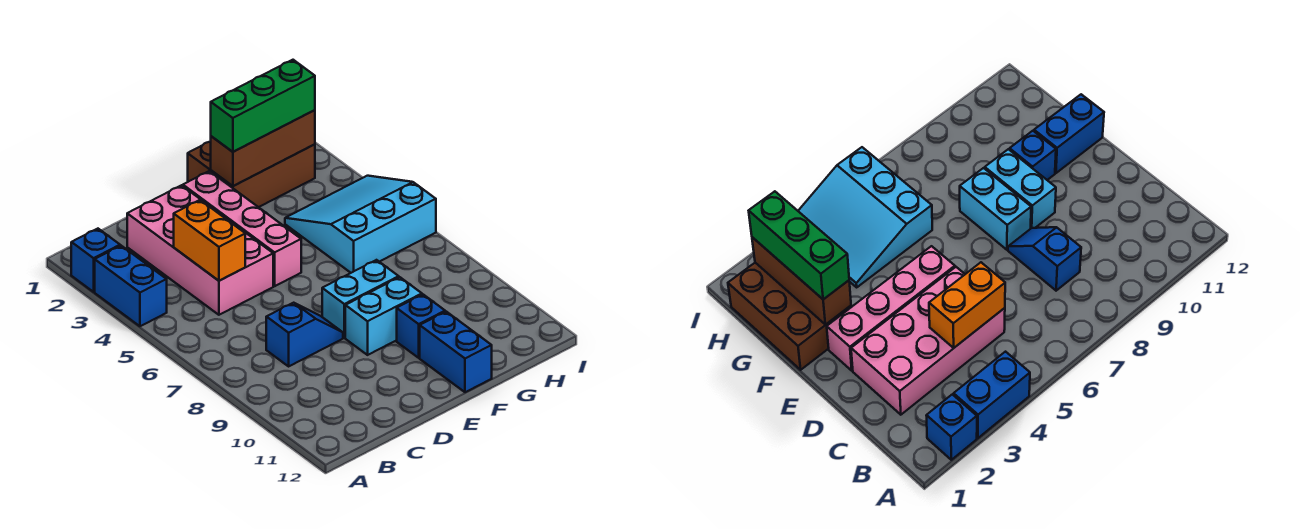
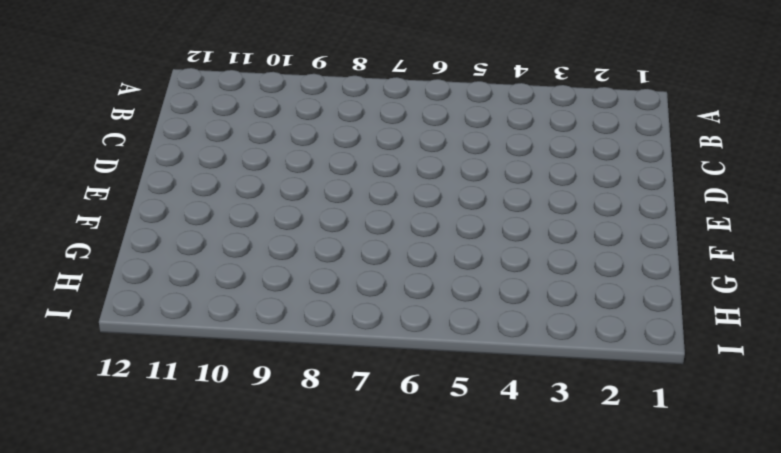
none -> blue brick A2 level 1
none -> blue brick A3:A4 level 1
none -> pink brick C2:D5 level 1

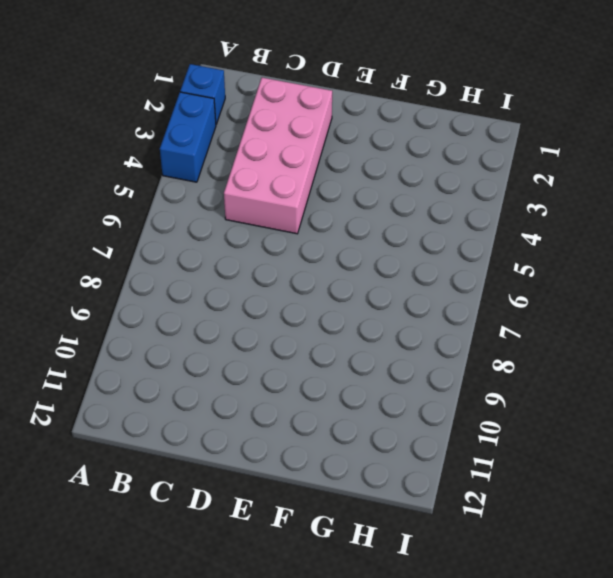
none -> blue slope C8:D8 level 1 top C
none -> pink brick E2:E5 level 1
none -> cyan brick E8:F8 level 1

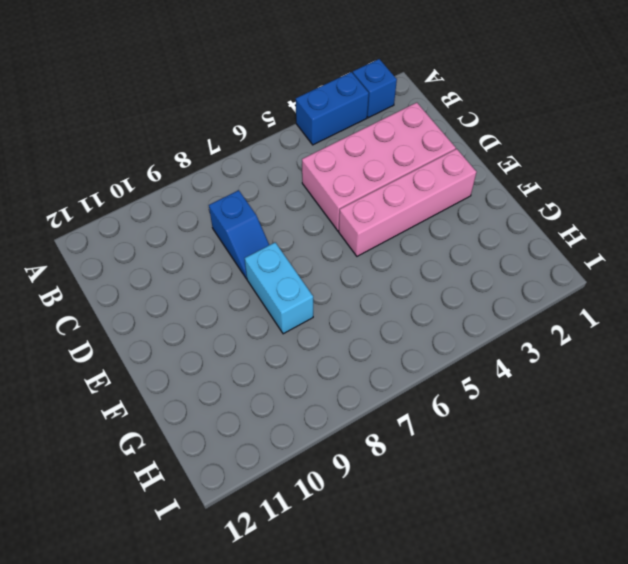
none -> cyan brick E9:F9 level 1
none -> brown brick F1:H2 level 1
none -> blue brick F10 level 1

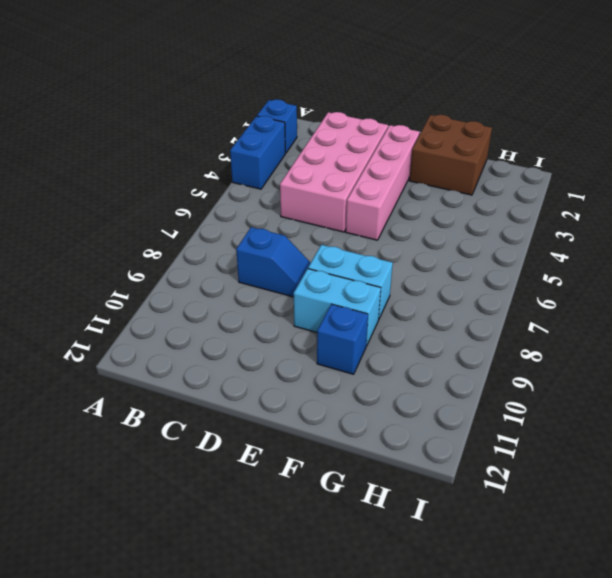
brown brick F1:G2 level 1 -> brown brick F1:H2 level 1
none -> blue brick F11:F12 level 1
none -> cyan slope G4:I6 level 1 top 6
none -> orange brick C4:C5 level 2

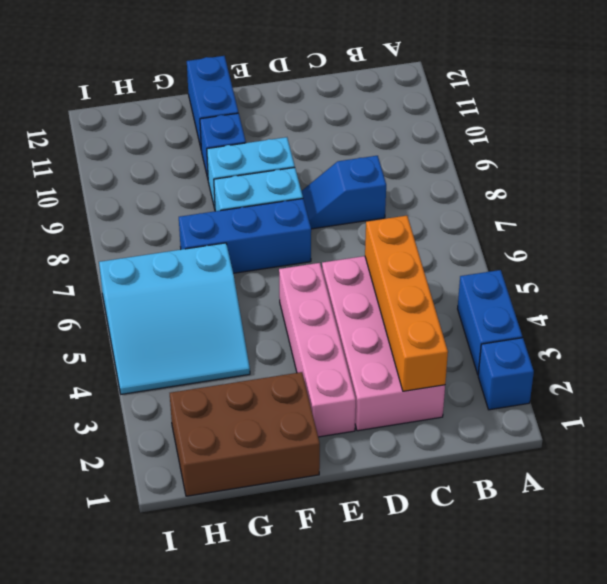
orange brick C2:C5 level 2 -> orange brick C4:C5 level 2
blue brick E7:G7 level 1 -> none
none -> brown brick F2:H2 level 2
none -> green brick F2:H2 level 3

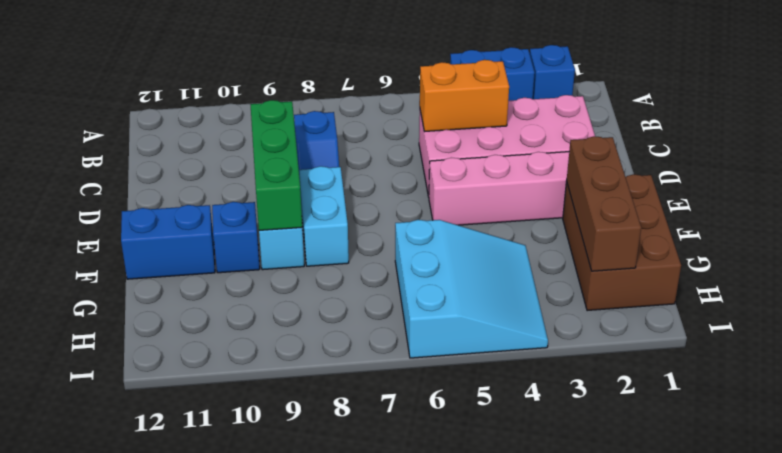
green brick D9:F9 level 2 -> green brick F2:H2 level 3

